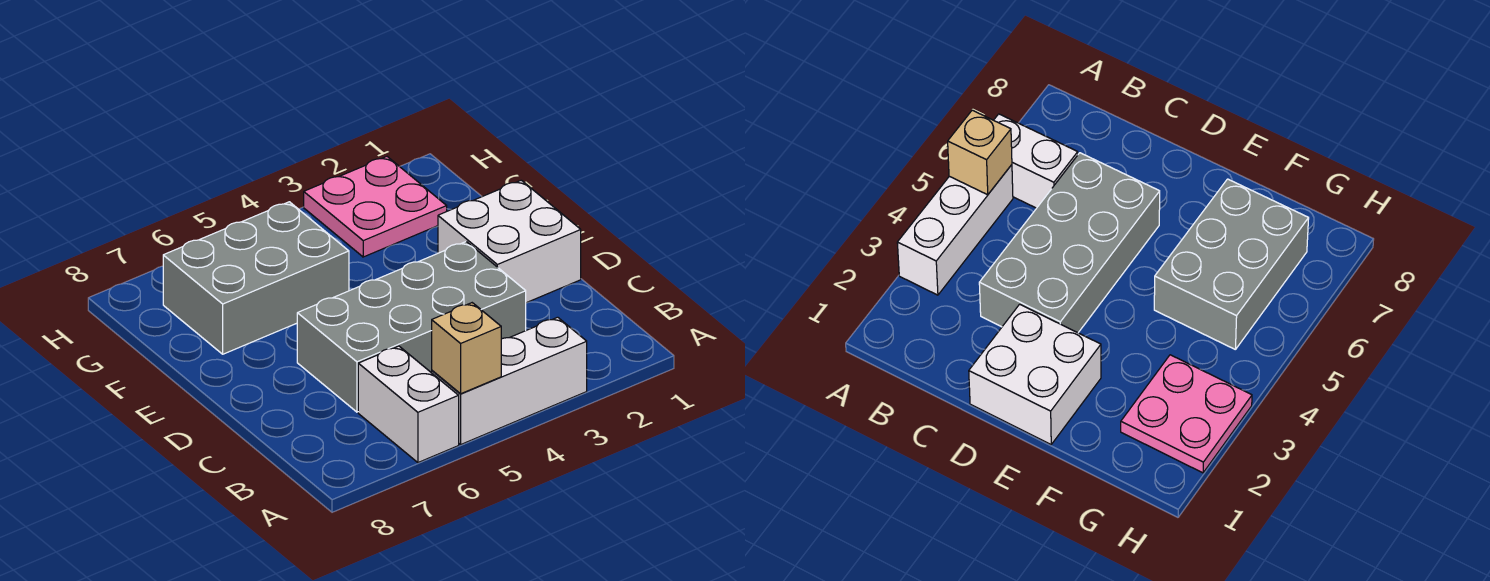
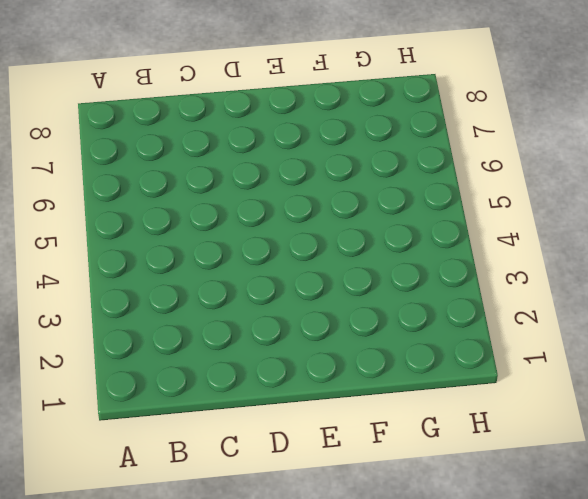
none -> white brick A3:A5 level 1
none -> white brick A6:B6 level 1

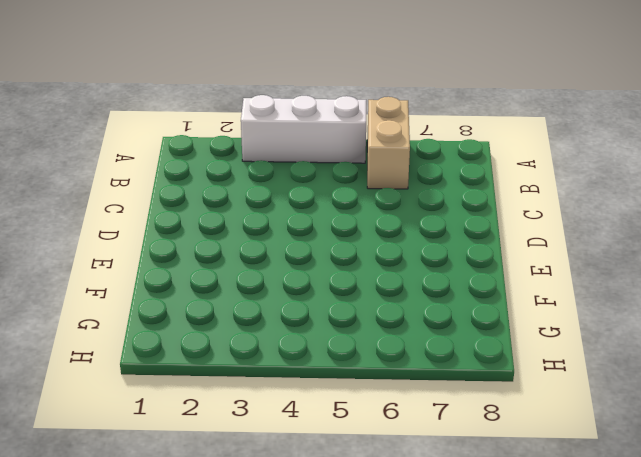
tan brick A6:B6 level 1 -> white brick A6:B6 level 1
none -> grey brick C3:D6 level 1
none -> white brick D1:E2 level 1

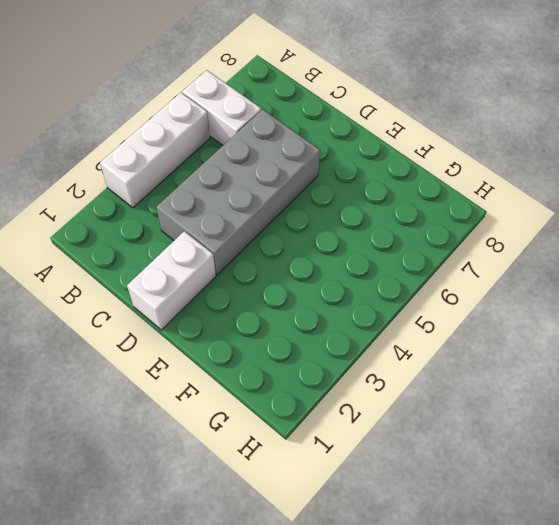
white brick D1:D2 level 1 -> white brick D1:E2 level 1
none -> grey brick F5:G7 level 1
none -> pink plate G2:H3 level 1

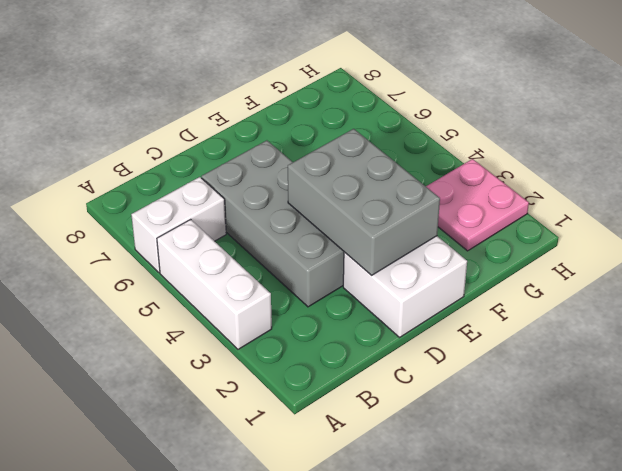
grey brick D2:E4 level 2 -> grey brick F5:G7 level 1
none -> tan brick A5 level 2

